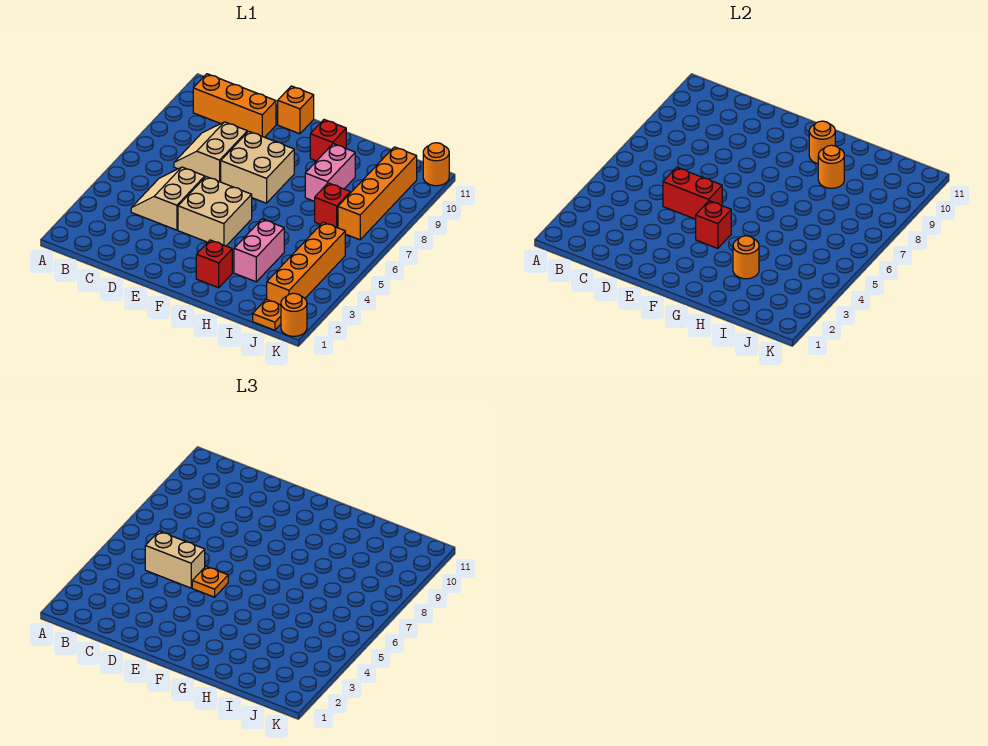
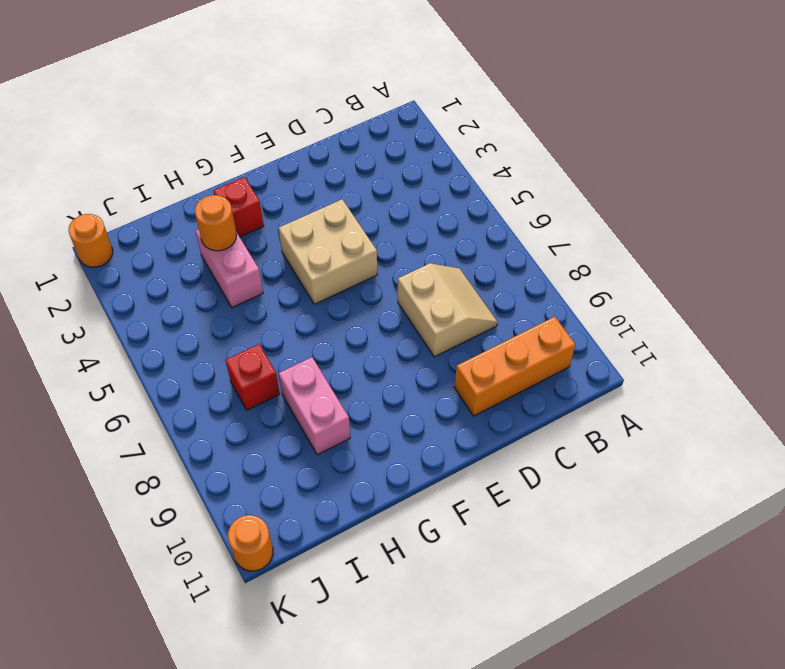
none -> tan slope C4:D5 level 1 top D
none -> tan brick E7:F8 level 1
none -> orange brick E11 level 1

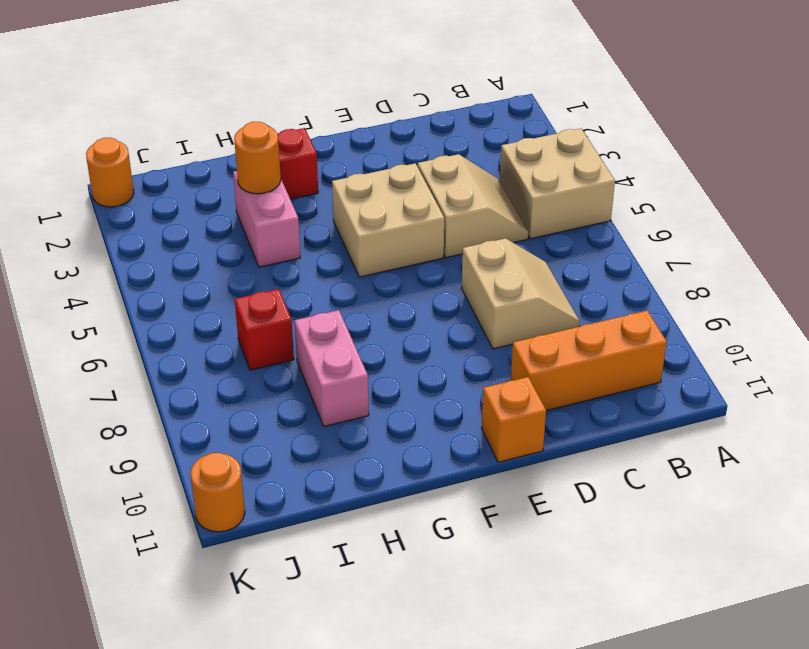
tan brick A4:B5 level 1 -> tan brick E7:F8 level 1
none -> red brick G10 level 1
none -> orange plate J1 level 1
none -> orange brick J2:J5 level 1

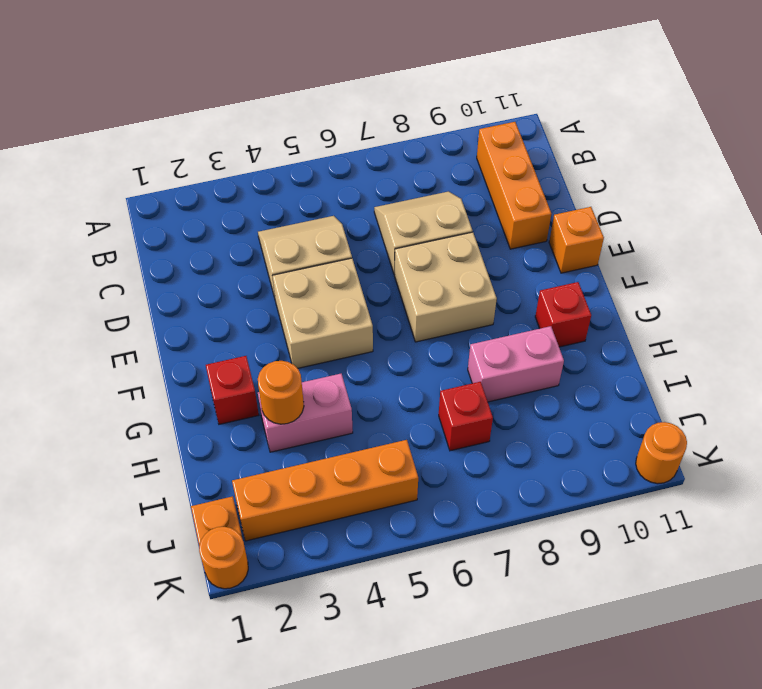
none -> orange brick J7:J10 level 1
none -> red brick D5:E5 level 2
none -> red brick F4 level 2

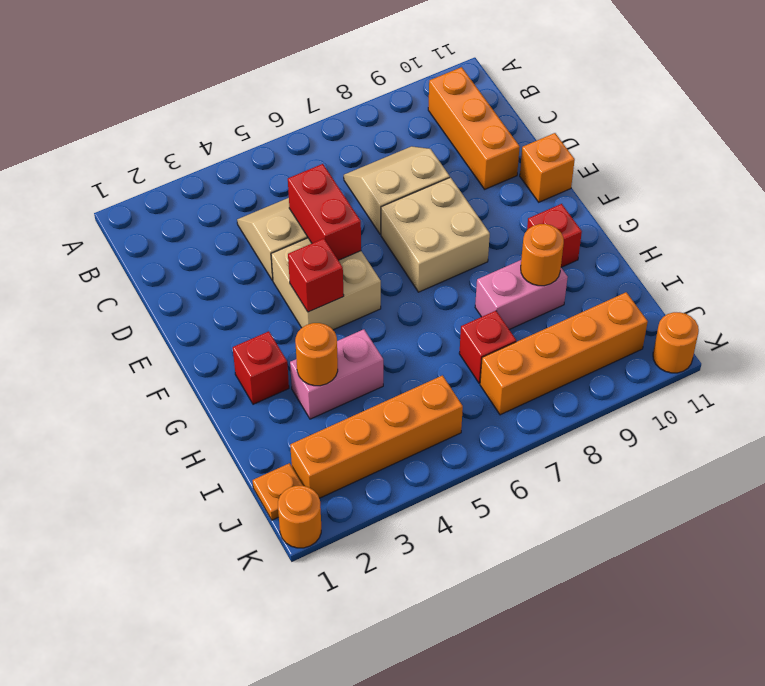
none -> orange round brick G10 level 2
none -> tan brick C5:D5 level 3
none -> orange plate E5 level 3

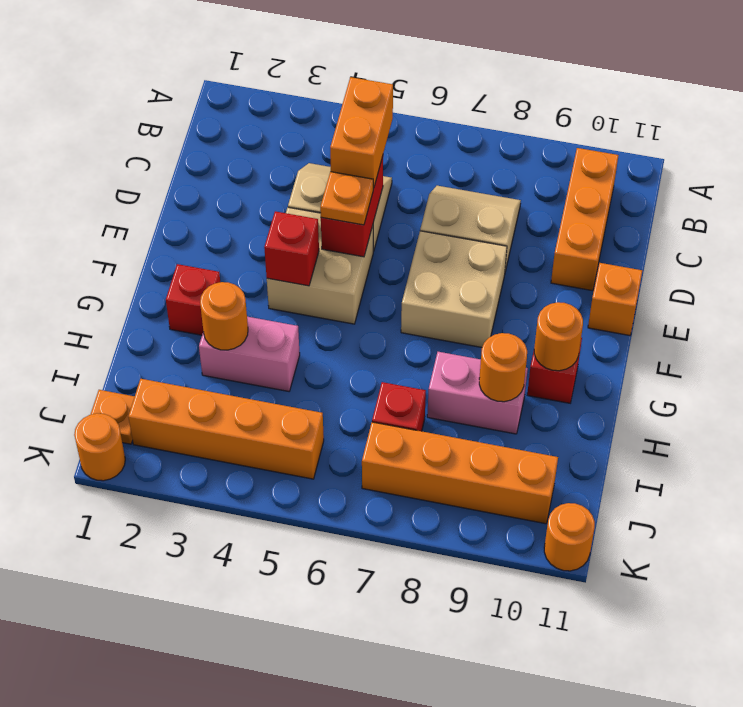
orange brick C5:D5 level 3 -> tan brick C5:D5 level 3

